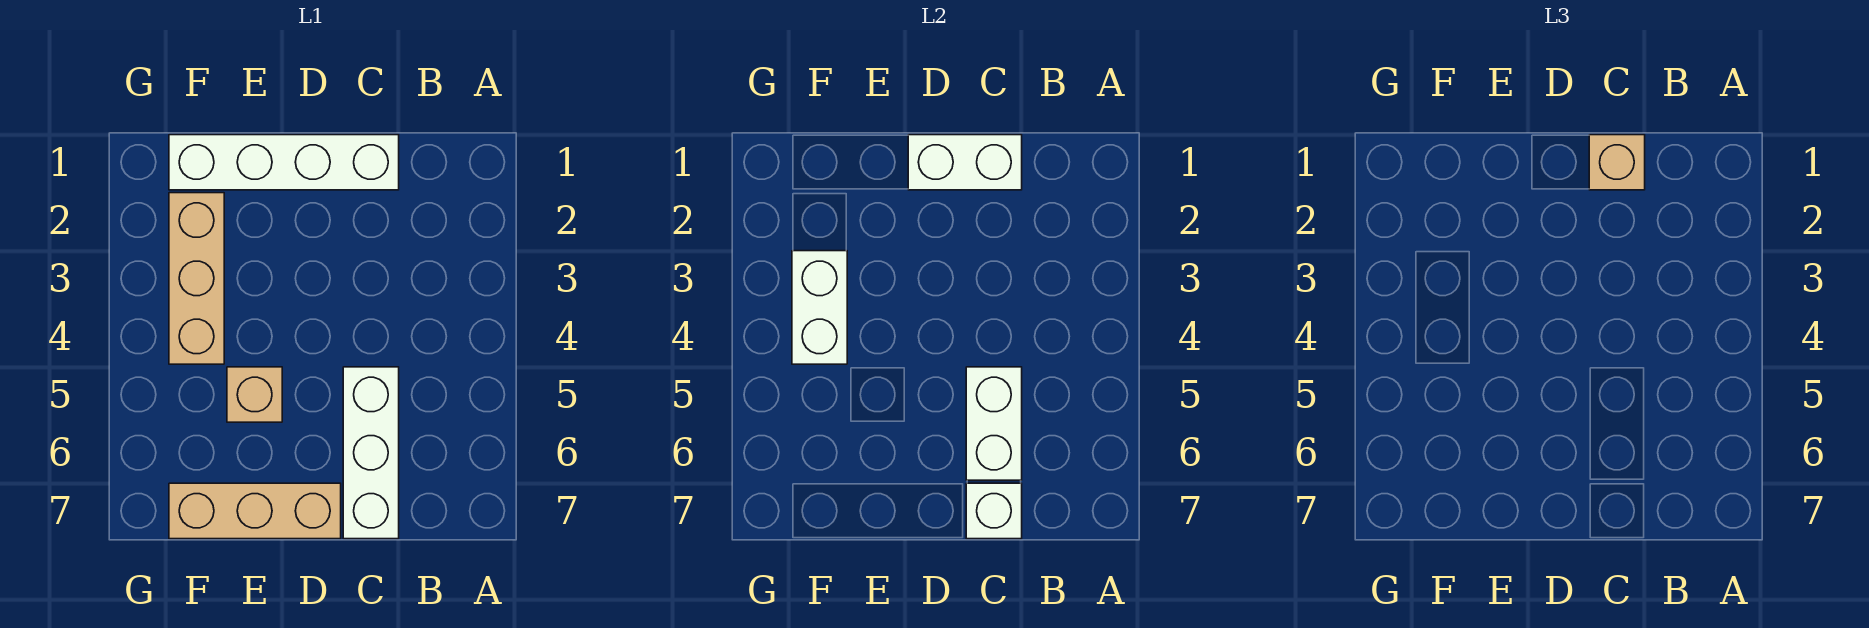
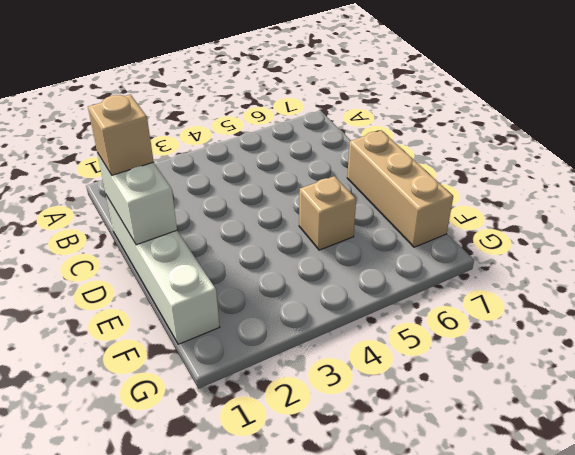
none -> white brick C5:C7 level 1
none -> tan brick F2:F4 level 1

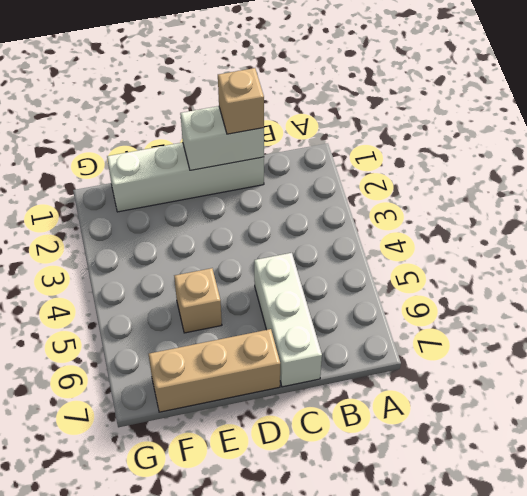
none -> tan brick F2:F4 level 1
none -> white brick C5:C6 level 2

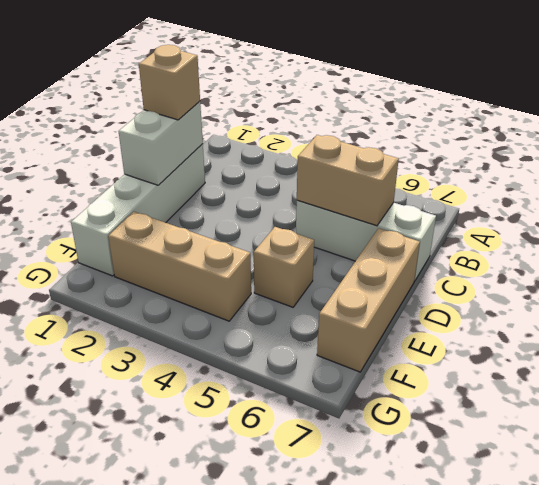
tan brick C5:C6 level 2 -> white brick C5:C6 level 2
none -> white brick C7 level 2
none -> white brick F3:F4 level 2

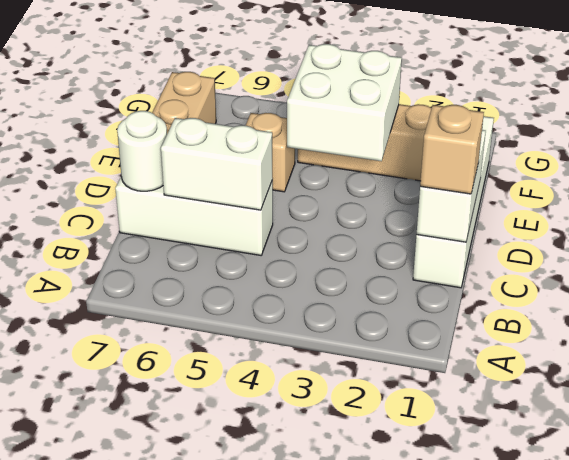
white round brick C7 level 2 -> white brick C7 level 2
white brick E3:F4 level 2 -> white brick F3:F4 level 2

